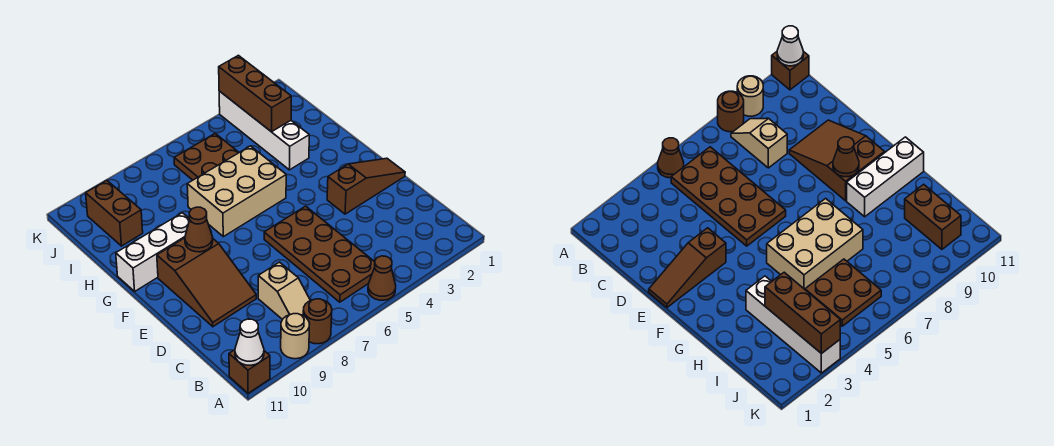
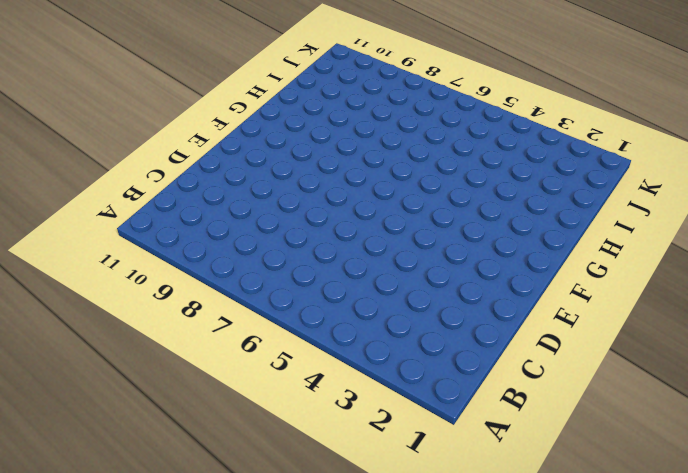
none -> brown cone A5 level 1
none -> brown round brick A8 level 1
none -> tan round brick A9 level 1

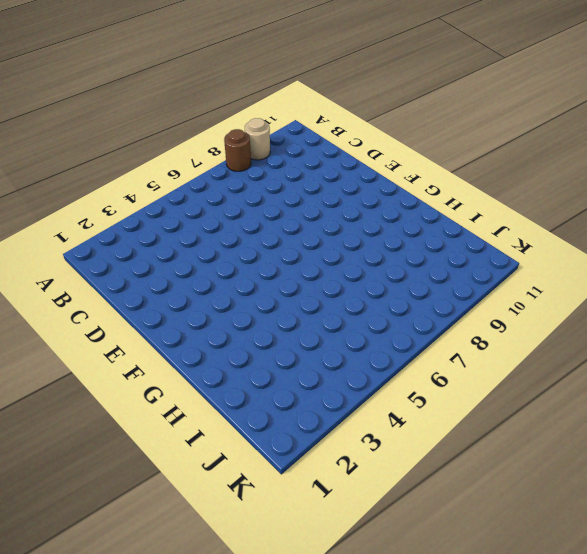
none -> brown cone A5 level 1
none -> brown brick A11 level 1
none -> brown plate B5:E6 level 1

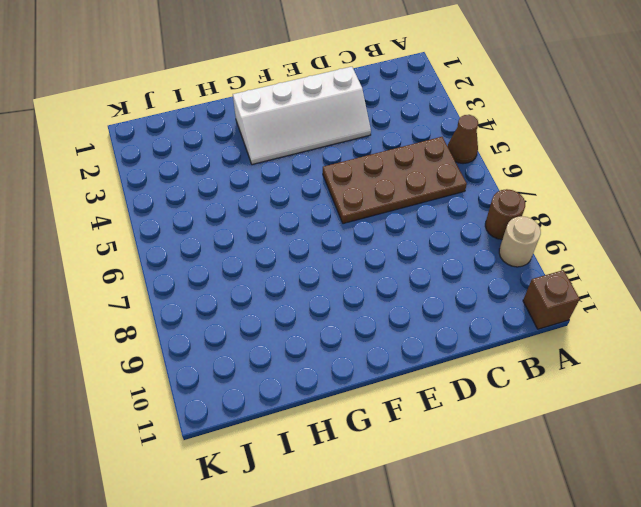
white slope D2:G3 level 1 top 2 -> brown slope E1:E3 level 1 top 3
none -> tan slope B8:C8 level 1 top C
none -> brown slope D9:F10 level 1 top F
none -> tan brick G5:H7 level 1

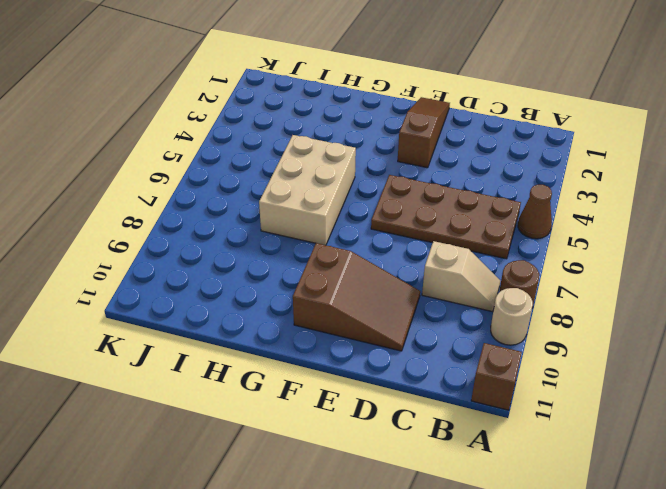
none -> white brick G9:G11 level 1
none -> white brick H3:K3 level 1
none -> brown plate I5:J6 level 1

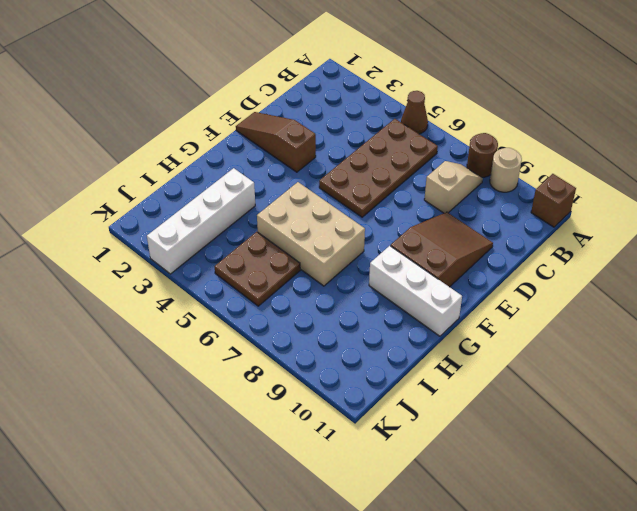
none -> brown brick I10:J10 level 1
none -> white cone A11 level 2
none -> brown cone F9 level 2

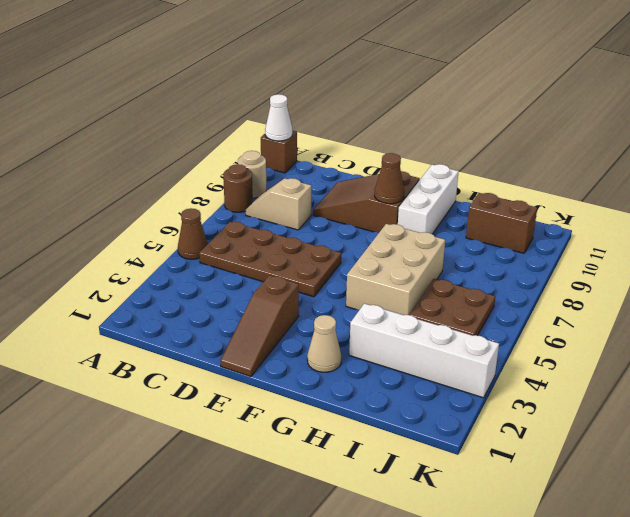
tan cone G2 level 1 -> none
none -> brown brick I3:K3 level 2

